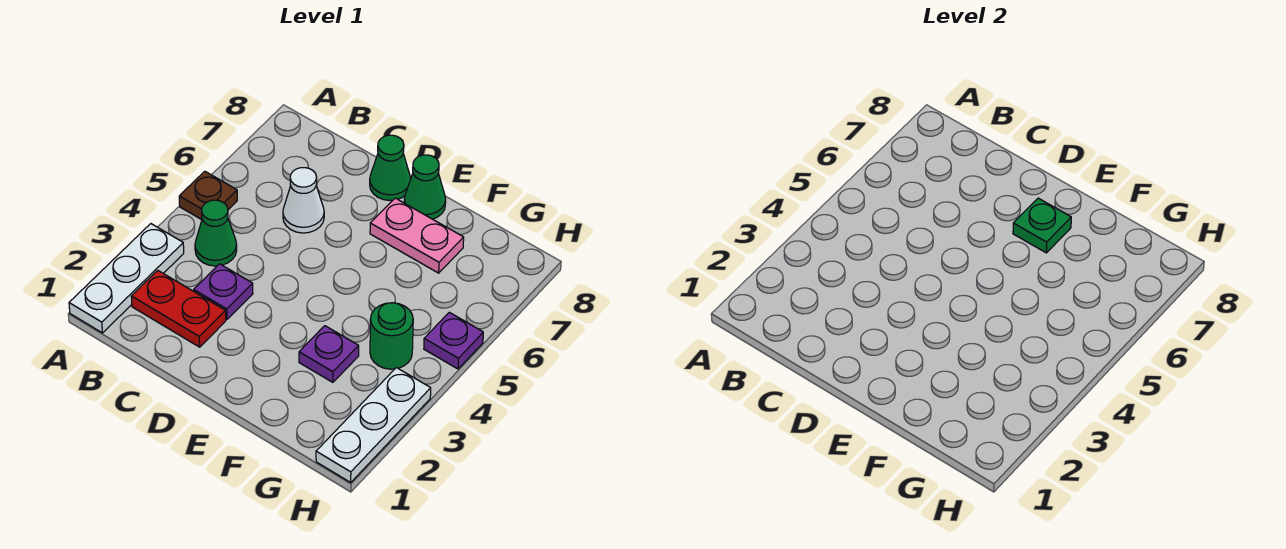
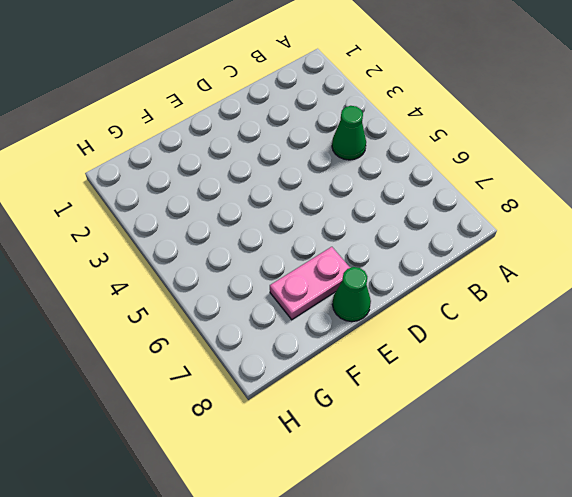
none -> white plate A1:A3 level 1
none -> brown plate A5 level 1
none -> red plate B2:C2 level 1

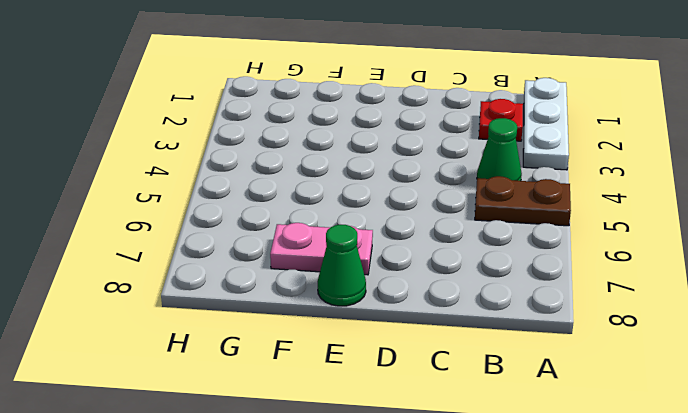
brown plate A5:B5 level 1 -> brown plate A5 level 1
red plate B2 level 1 -> red plate B2:C2 level 1
none -> purple plate C3 level 1
none -> white cone C6 level 1
none -> green cone D8 level 1

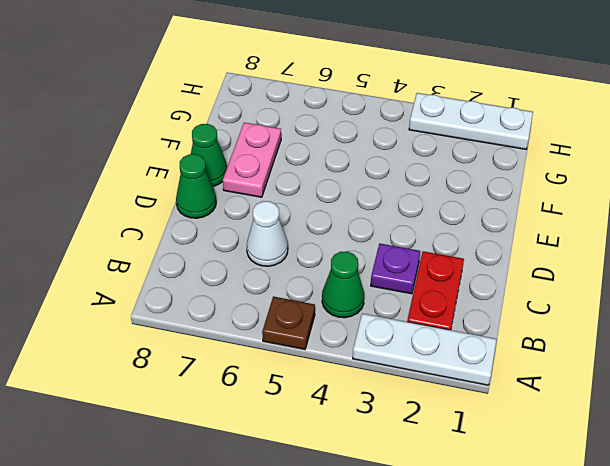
none -> purple plate F3 level 1
none -> green round brick G4 level 1
none -> purple plate H5 level 1

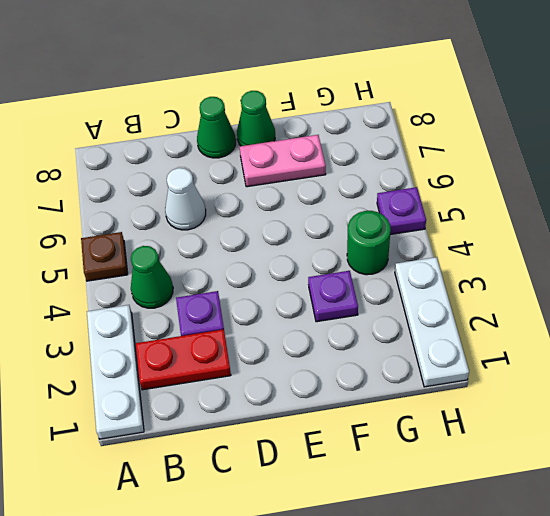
none -> green plate E7 level 2

